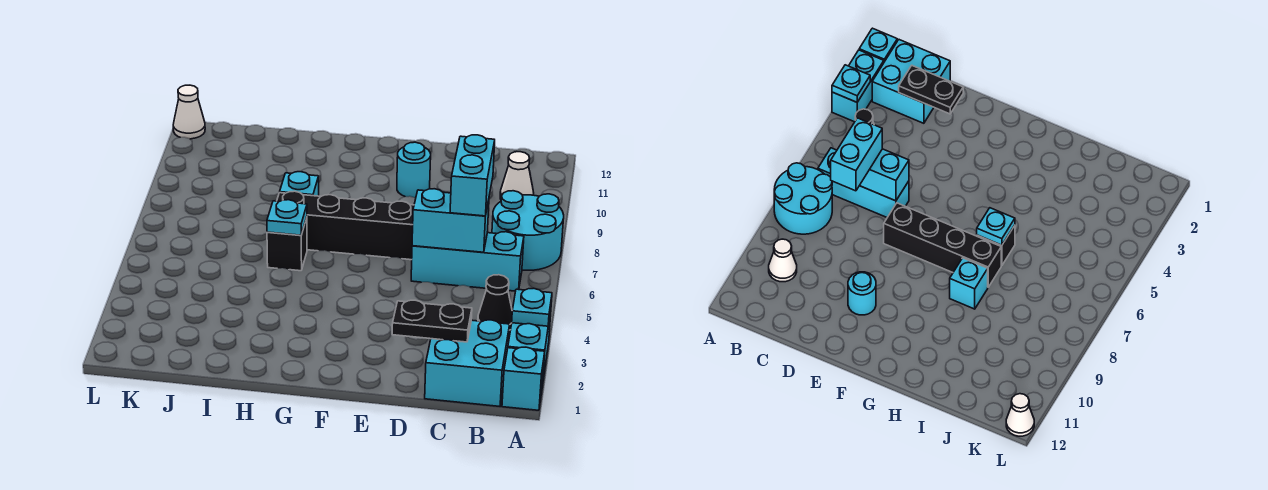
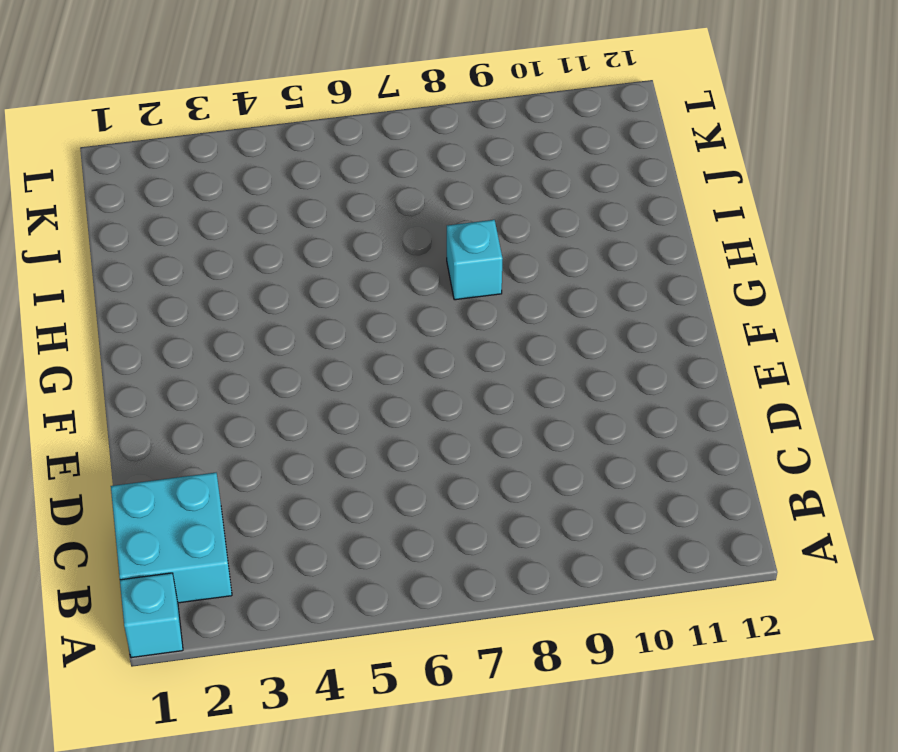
none -> cyan brick A2:A3 level 1
none -> cyan round brick A7:B8 level 1
none -> black cone B4 level 1

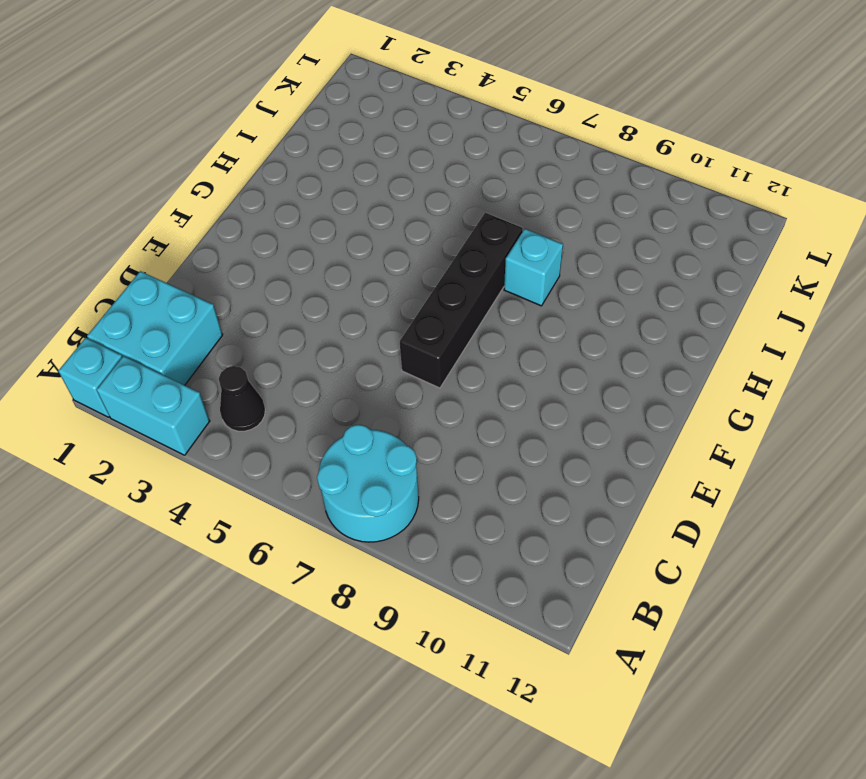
none -> cyan brick B6:D6 level 1
none -> white cone B10 level 1
none -> cyan round brick E10 level 1

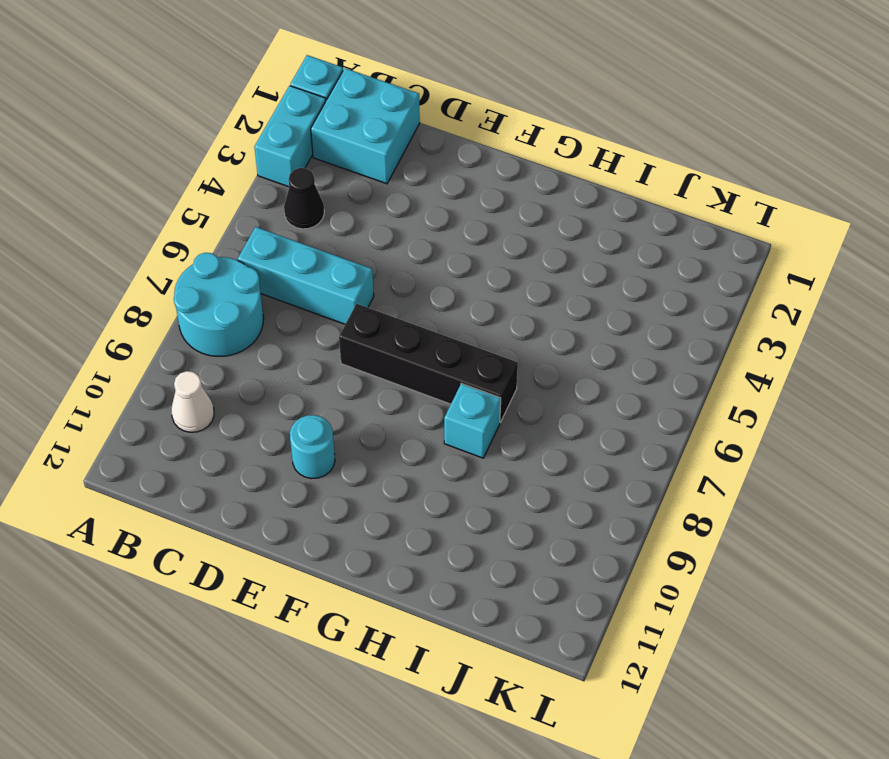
none -> black brick H6 level 1
none -> white cone L12 level 1
none -> cyan plate A3 level 2

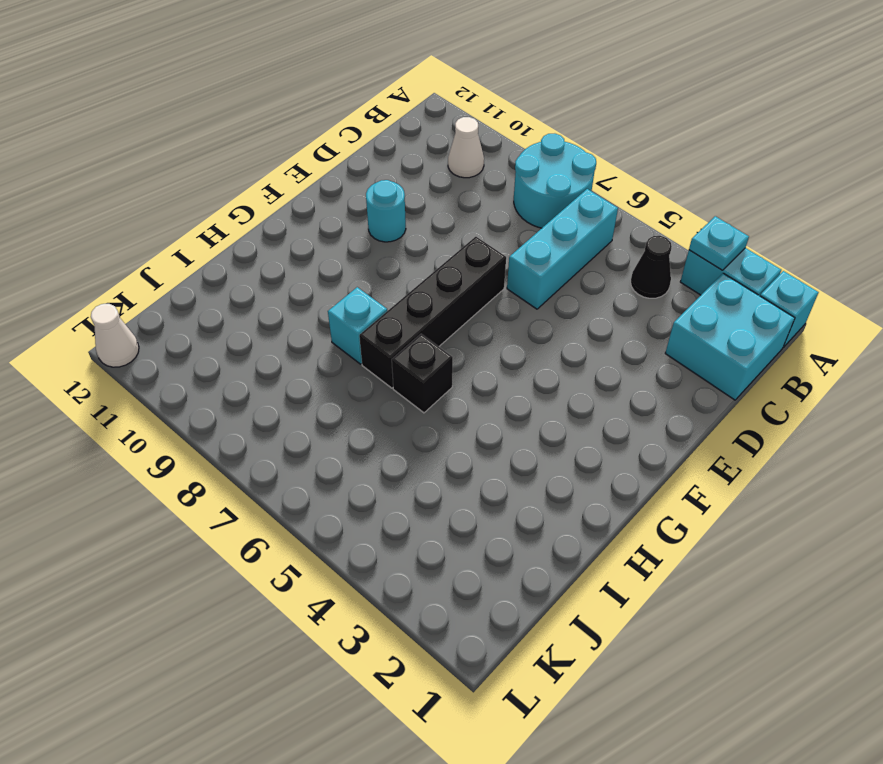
none -> black plate C2:D2 level 2
none -> cyan brick C6:D6 level 2
none -> cyan plate H6 level 2

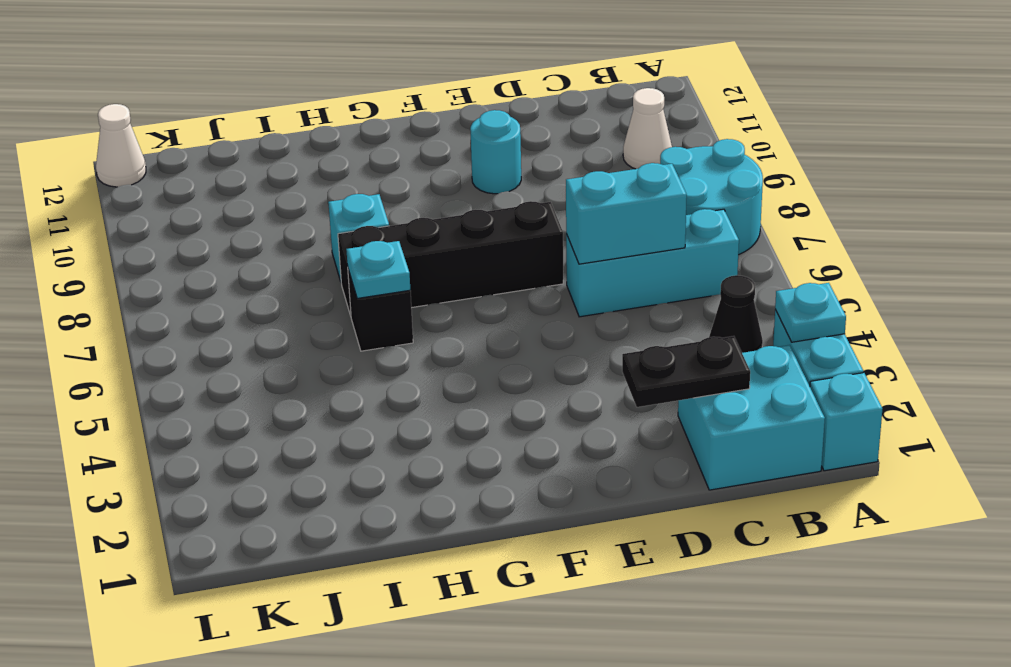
none -> cyan brick C6:C7 level 3

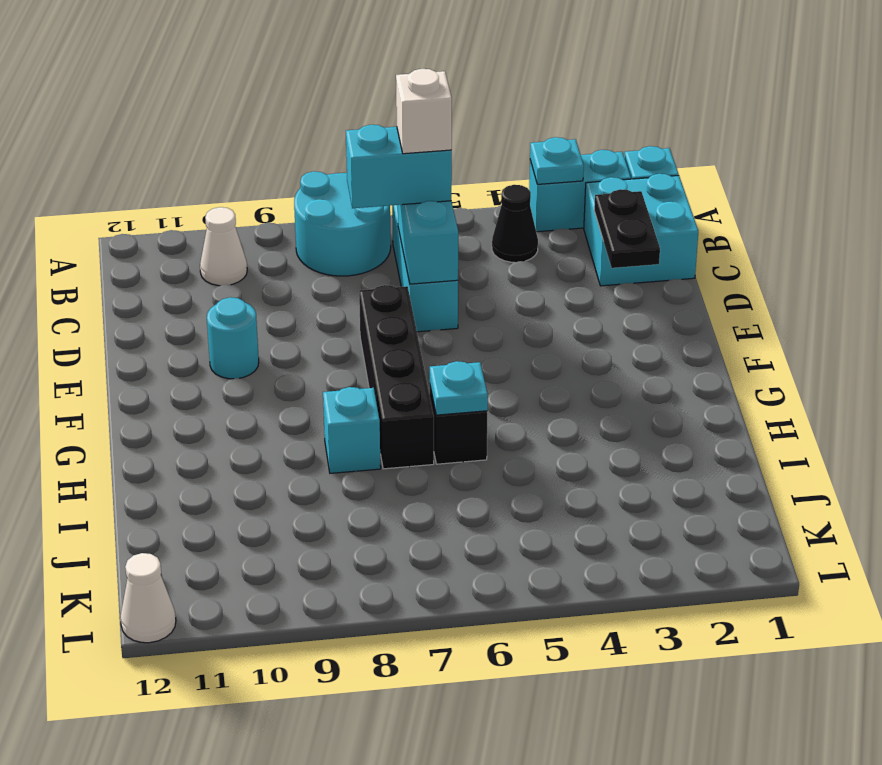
white brick C6 level 4 -> none

